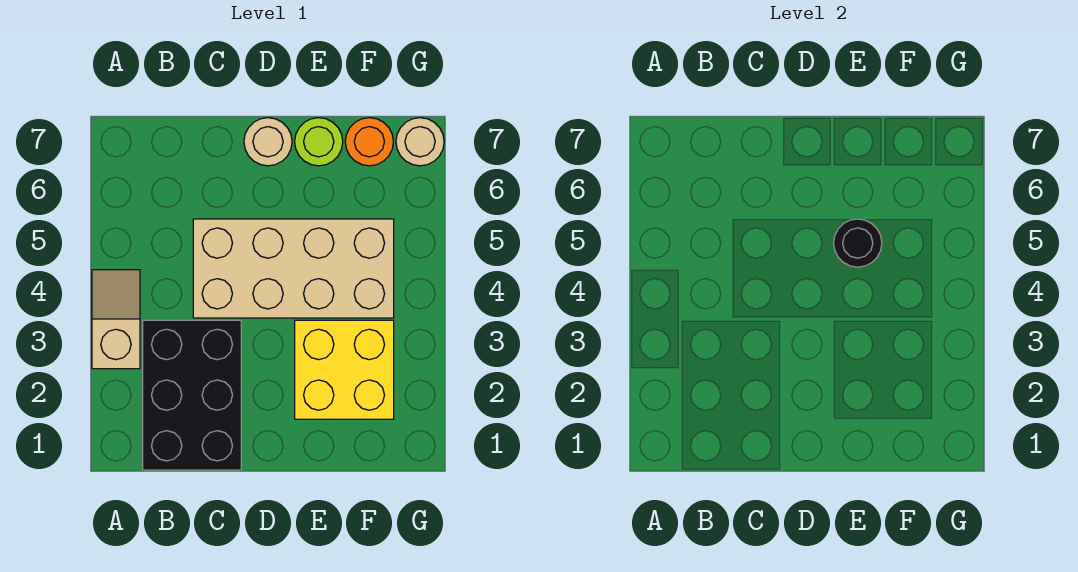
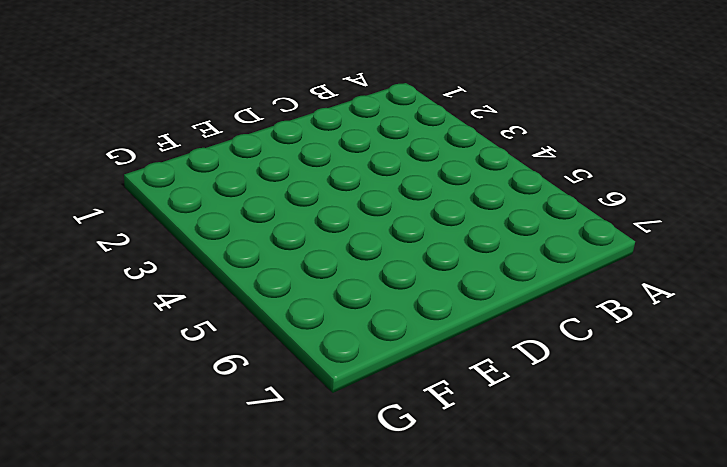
none -> tan slope A3:A4 level 1 top 3
none -> black brick B1:C3 level 1

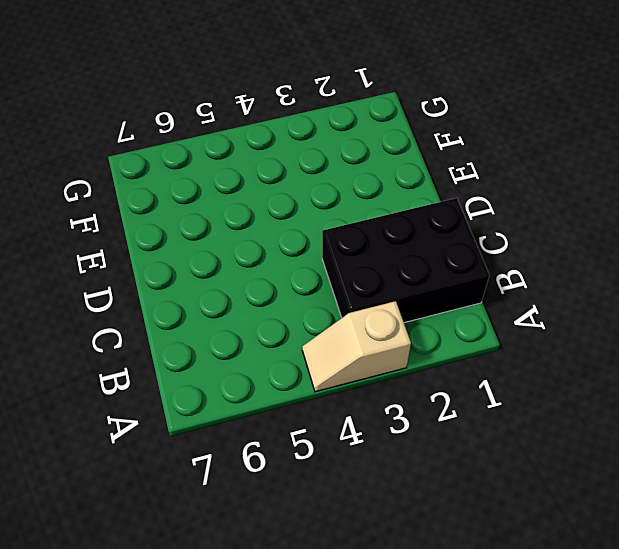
none -> tan brick C4:F5 level 1
none -> tan round brick D7 level 1

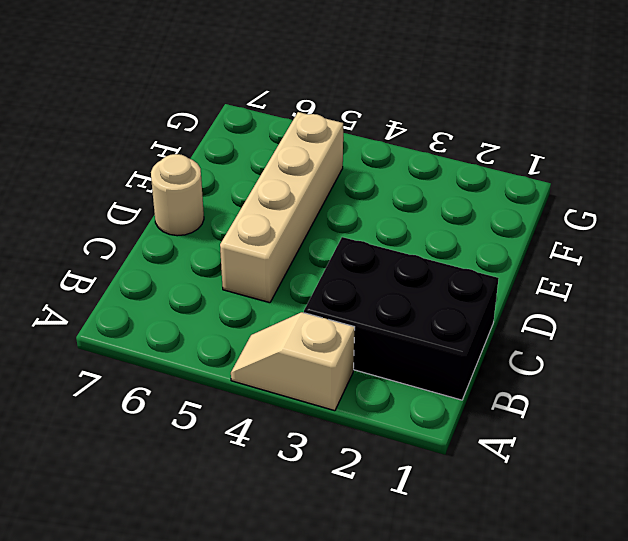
tan brick C5:F5 level 1 -> tan brick C4:F5 level 1
none -> yellow brick E2:F3 level 1
none -> lime round brick E7 level 1

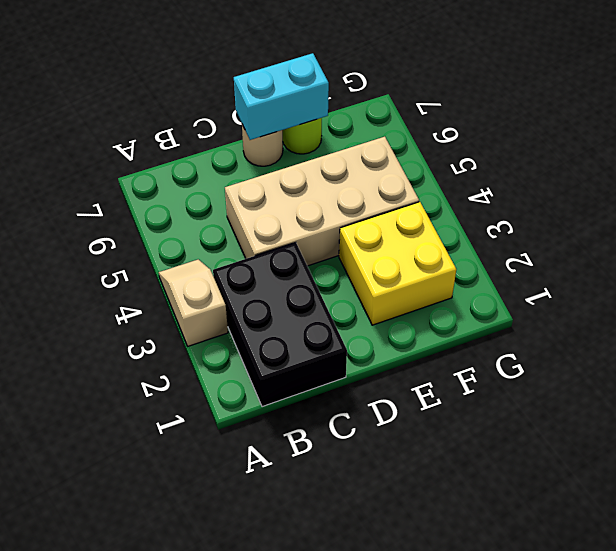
cyan brick D7:E7 level 2 -> none
none -> orange round brick F7 level 1
none -> tan round brick G7 level 1

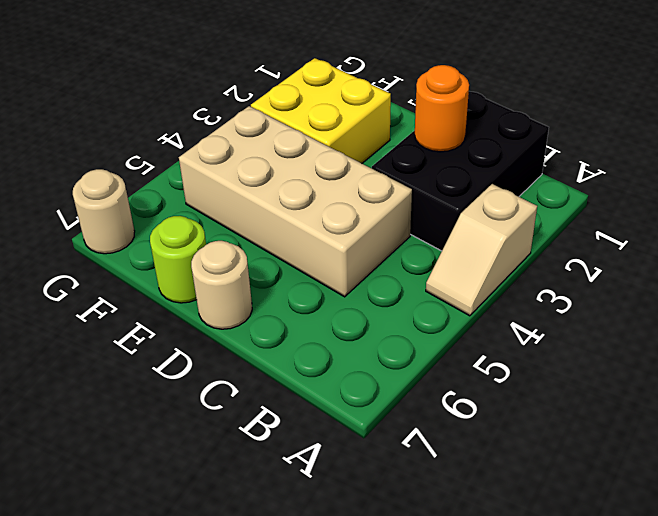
orange round brick C2 level 2 -> orange round brick F7 level 1
none -> black round brick E5 level 2

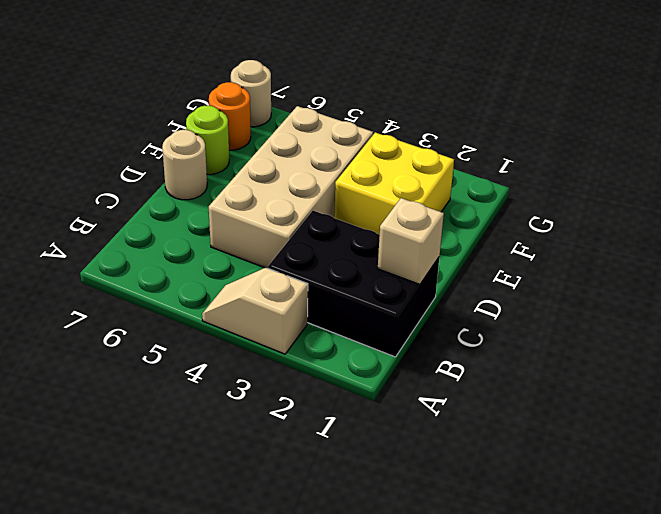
tan brick C1 level 2 -> none
none -> black round brick E5 level 2

